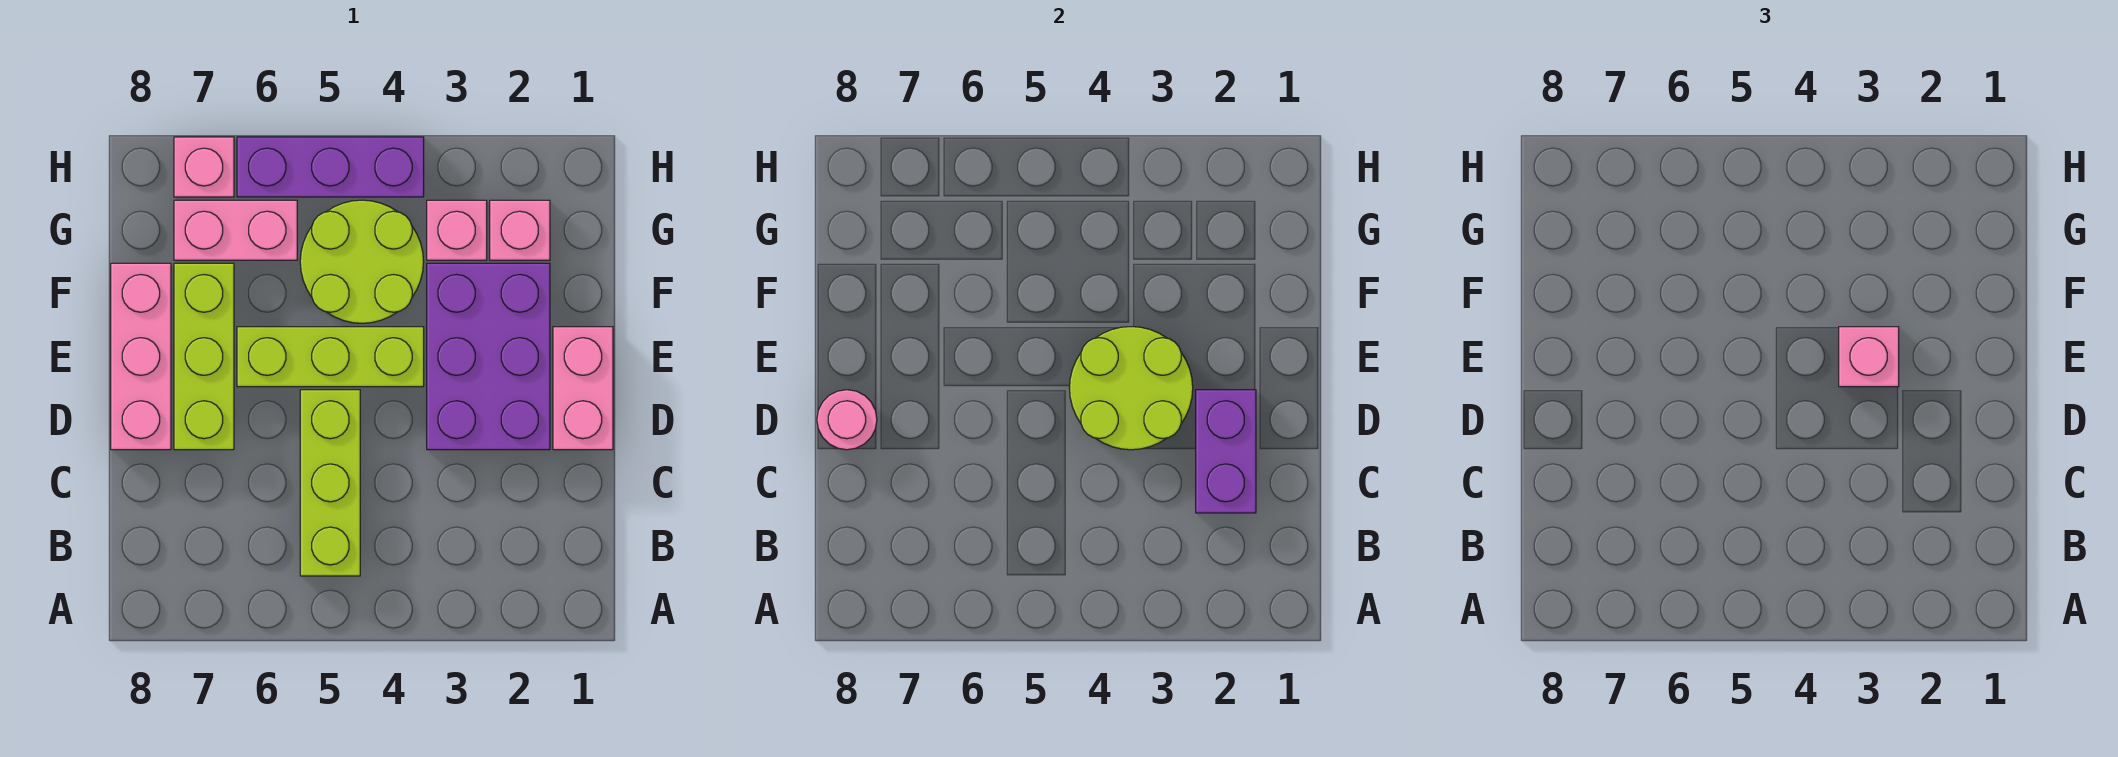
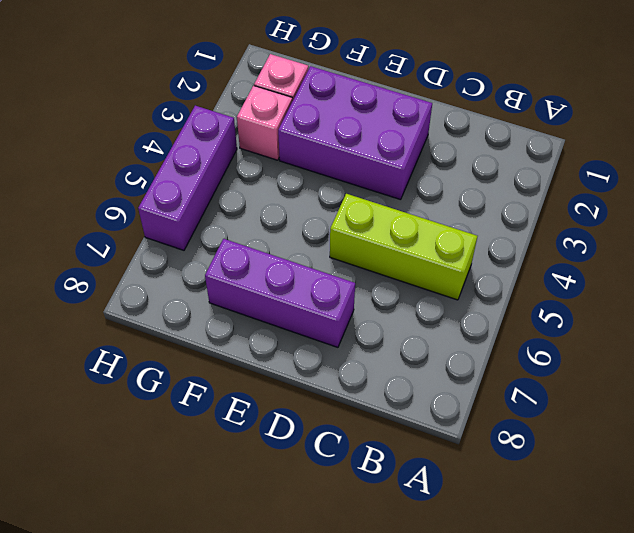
purple brick D7:F7 level 1 -> lime brick D7:F7 level 1
none -> pink brick D1:E1 level 1
none -> pink brick D8:F8 level 1
none -> lime brick E4:E6 level 1

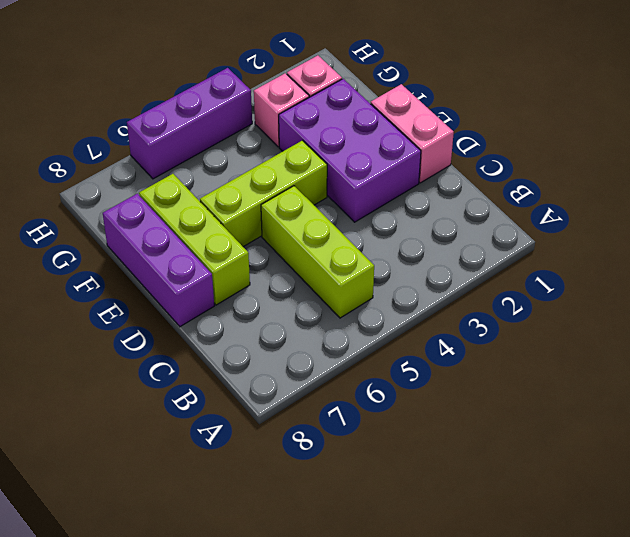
purple brick D8:F8 level 1 -> pink brick D8:F8 level 1
none -> lime round brick F4:G5 level 1
none -> pink brick G6:G7 level 1
none -> pink brick H7 level 1

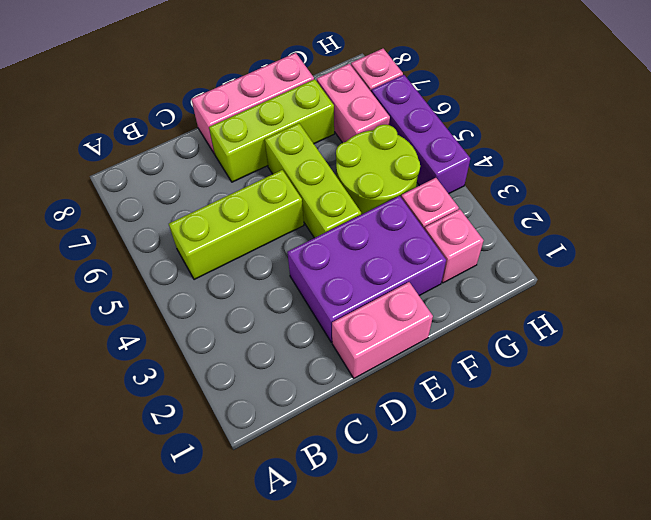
none -> purple brick C2:D2 level 2
none -> lime round brick D3:E4 level 2
none -> pink round brick D8 level 2

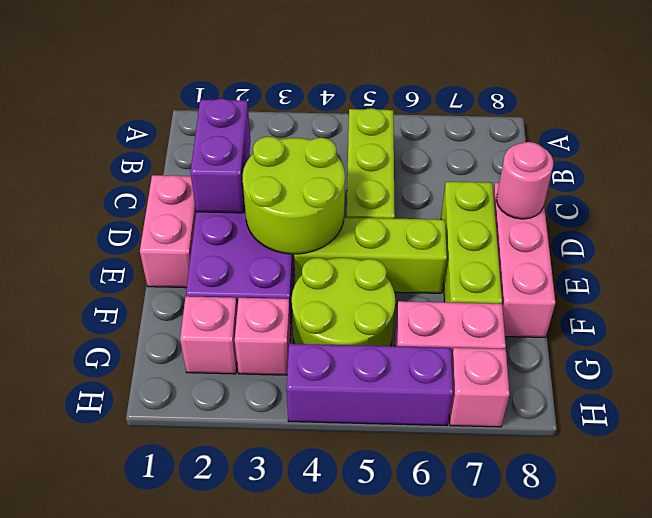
none -> pink brick E3 level 3

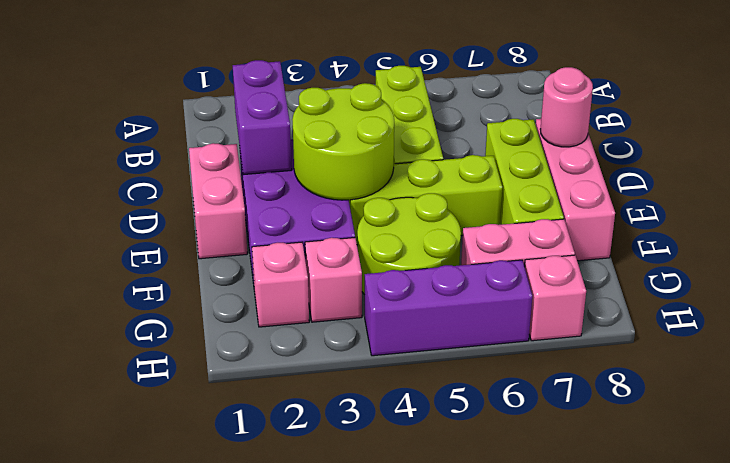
none -> pink brick E3 level 3

